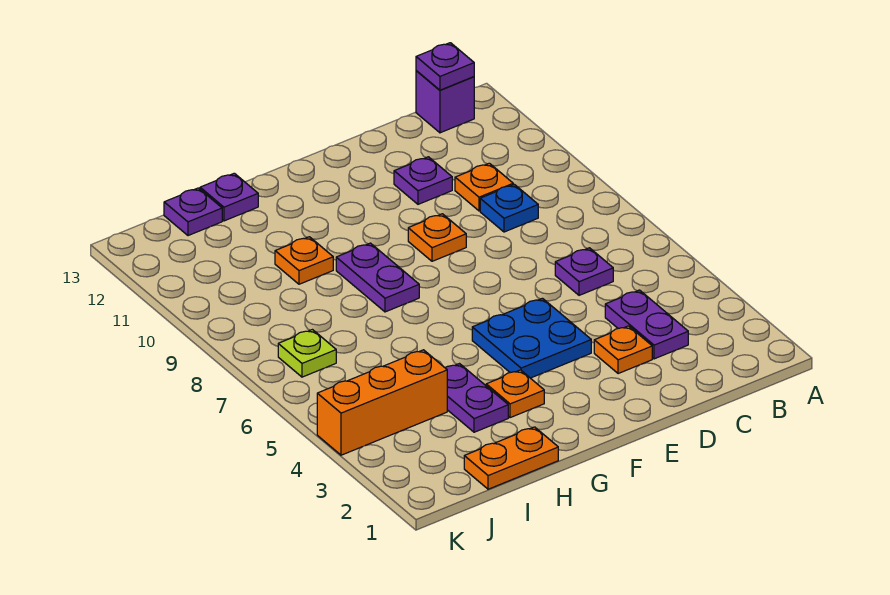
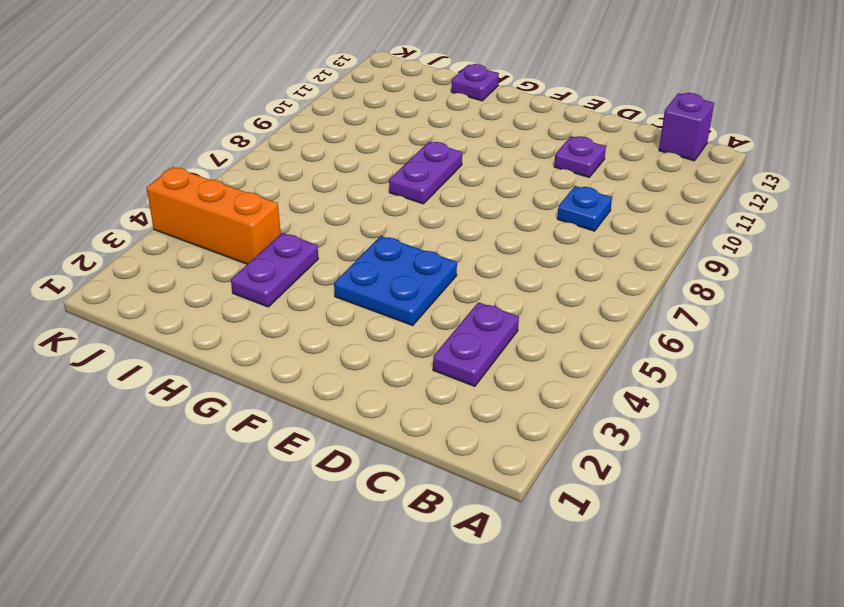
none -> purple plate C6 level 1
none -> orange plate C10 level 1
none -> orange plate D3 level 1

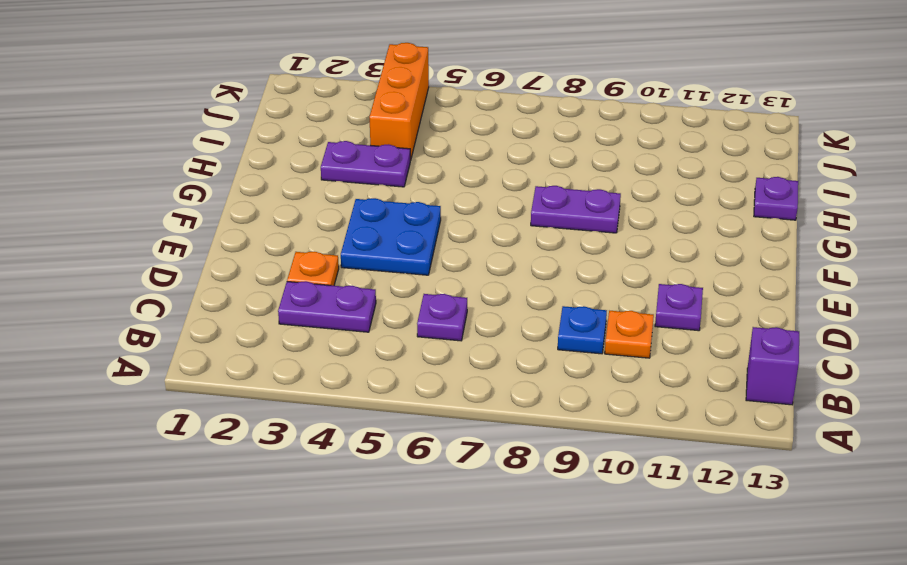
none -> orange plate E9 level 1
none -> orange plate G3 level 1
none -> orange plate H1:I1 level 1

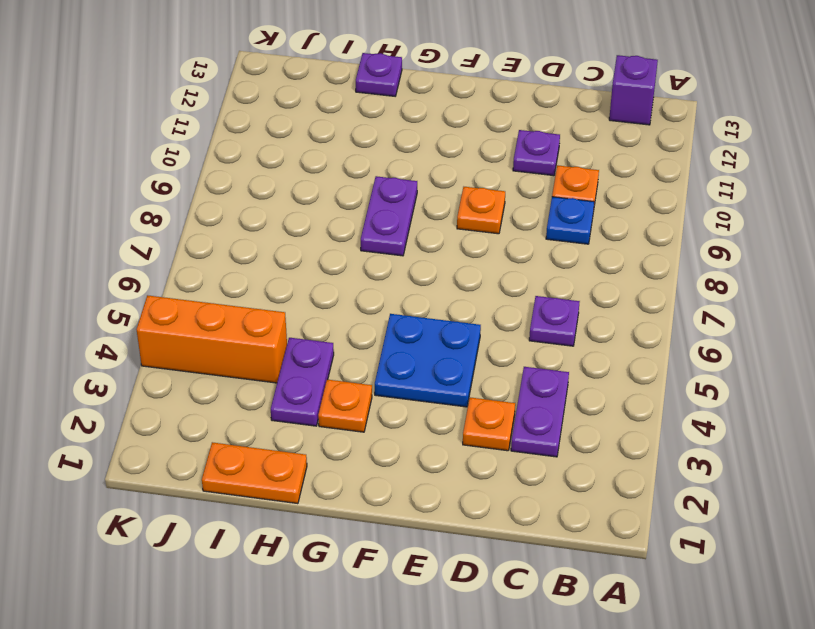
none -> orange plate H10 level 1
none -> purple plate I13 level 1
none -> lime plate J7 level 1

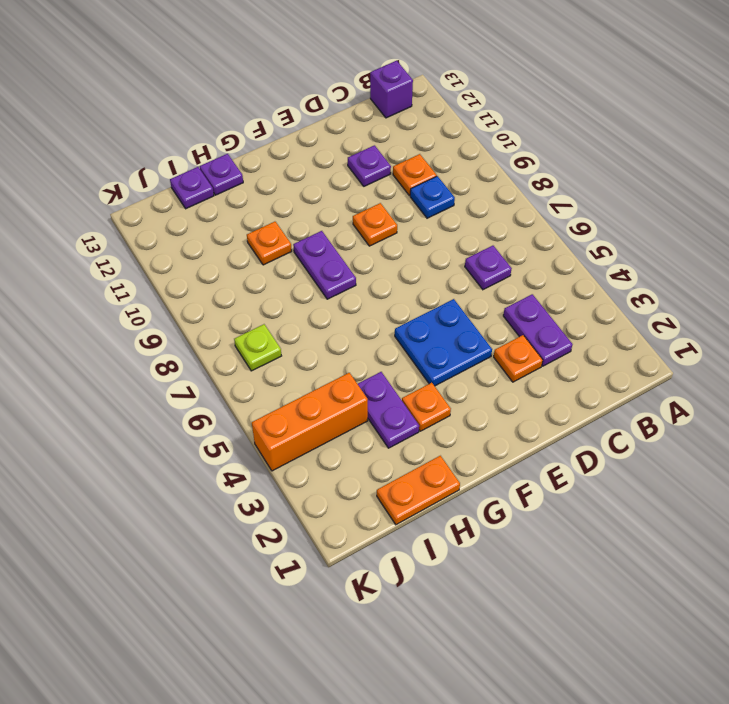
none -> purple plate B13 level 2

